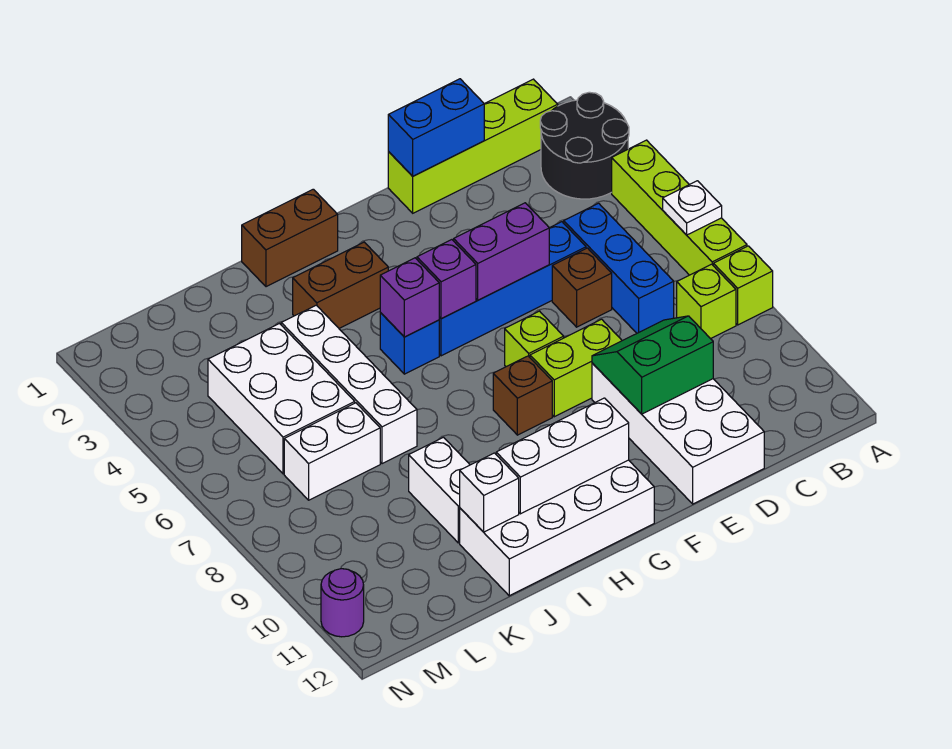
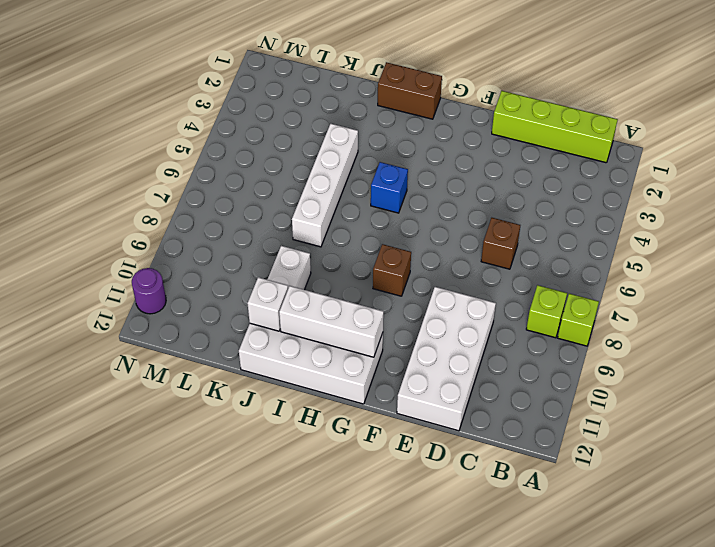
none -> black round brick A2:B3 level 1
none -> lime brick A4:A7 level 1
none -> blue brick C5:C7 level 1

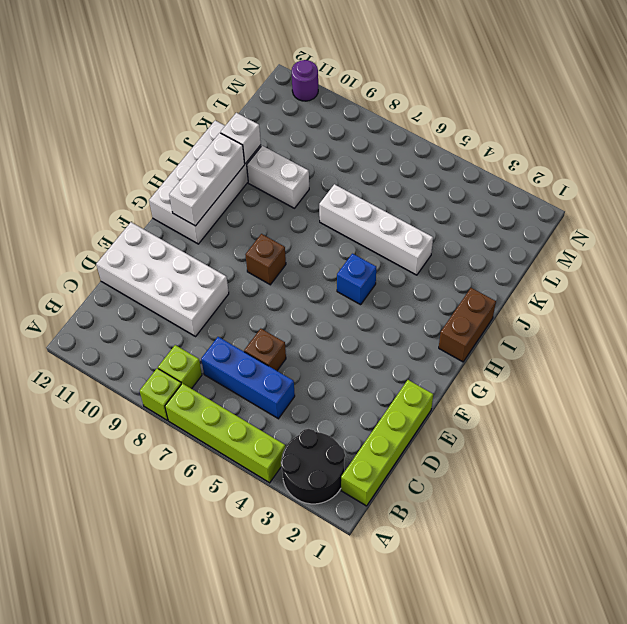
none -> blue brick D5:G5 level 1
none -> lime brick E8:F8 level 1
none -> lime brick F7 level 1

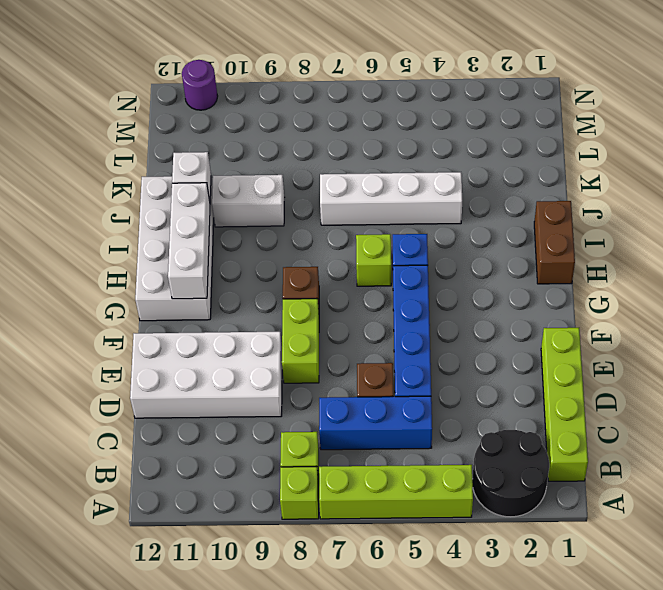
lime brick H6 level 1 -> lime brick F7 level 1
none -> brown brick H3:I3 level 1
none -> white brick K4:L6 level 1
none -> white brick K7:L7 level 1

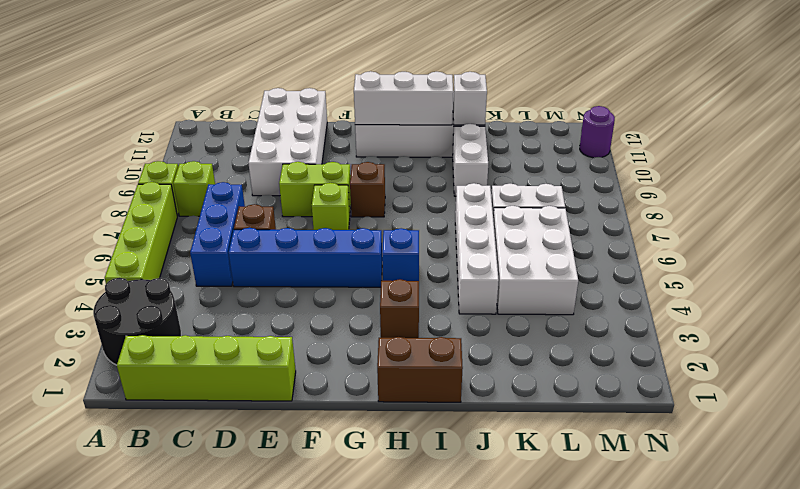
brown brick H3 level 1 -> brown brick H3:I3 level 1
none -> white plate A6 level 2
none -> blue brick D1:E1 level 2
none -> green slope D9:E10 level 2 top 10

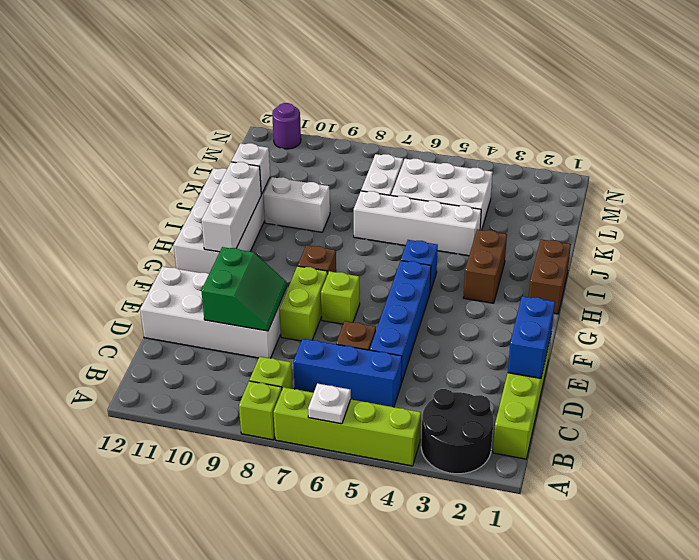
none -> purple brick E5:F5 level 2
none -> purple brick G5 level 2
none -> purple brick H5 level 2

